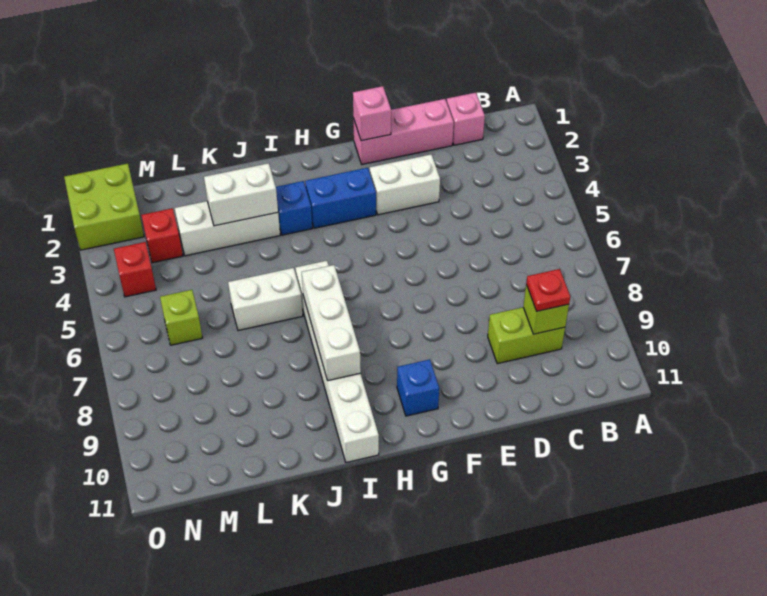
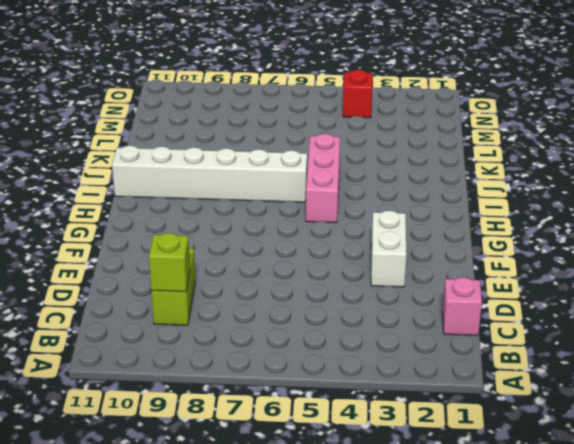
pink brick H5:J5 level 1 -> pink brick D1:F1 level 1
none -> blue brick G3:H3 level 1
none -> blue brick G10 level 1
none -> blue brick I3 level 1

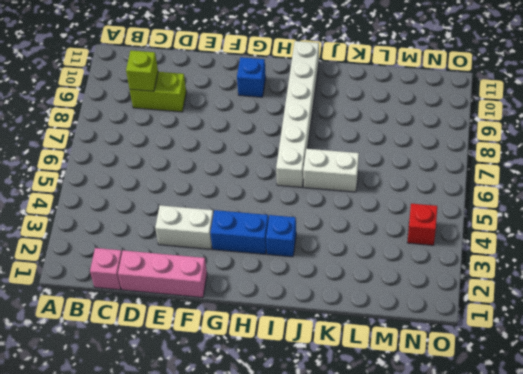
none -> white brick J3:L3 level 1
none -> red brick M3 level 1
none -> lime brick M6 level 1

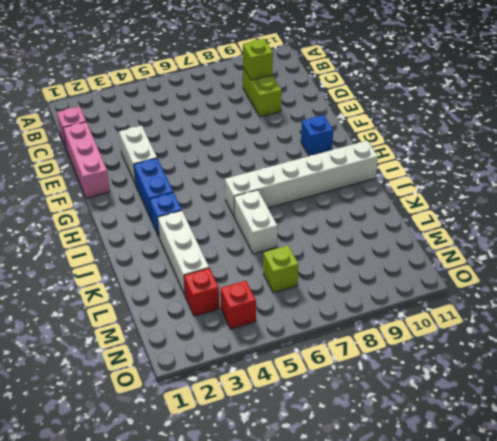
none -> lime brick N1:O2 level 1
none -> pink brick F1 level 2
none -> white brick I7:I9 level 2

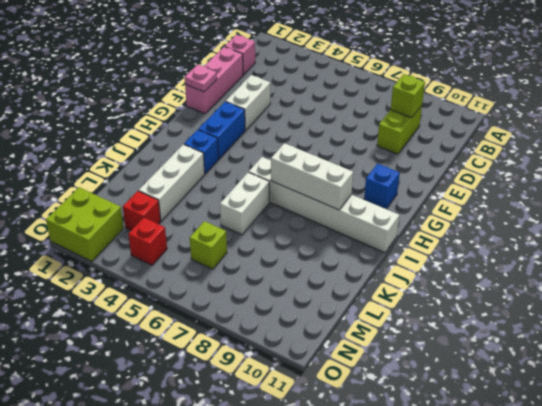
pink plate F1 level 2 -> pink brick F1 level 2
none -> white brick J3:K3 level 2
none -> red plate C9 level 3

